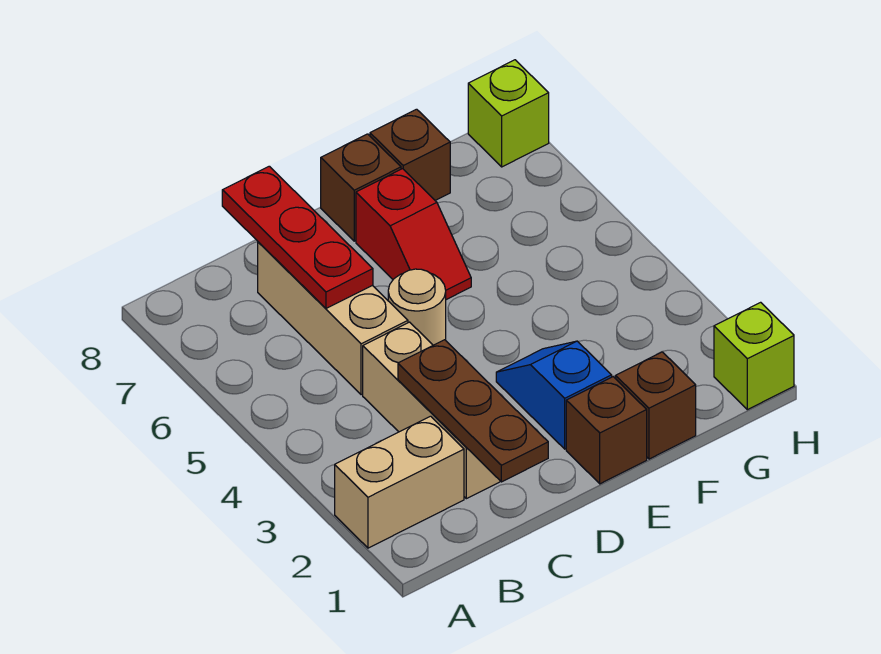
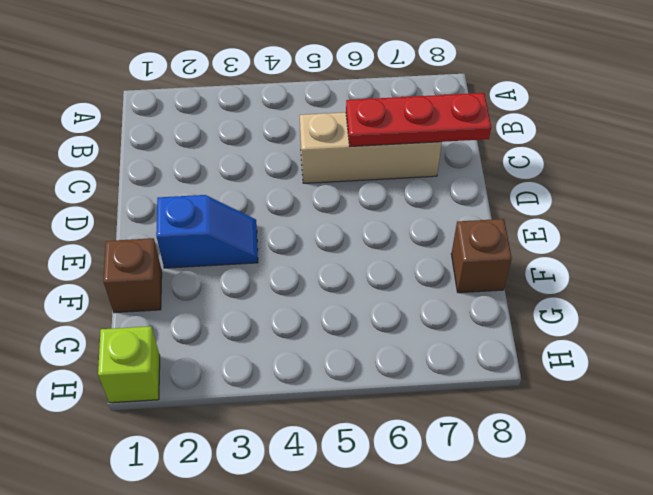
none -> tan brick A2:B2 level 1
none -> tan brick C2:C4 level 1
none -> tan round brick D5 level 1

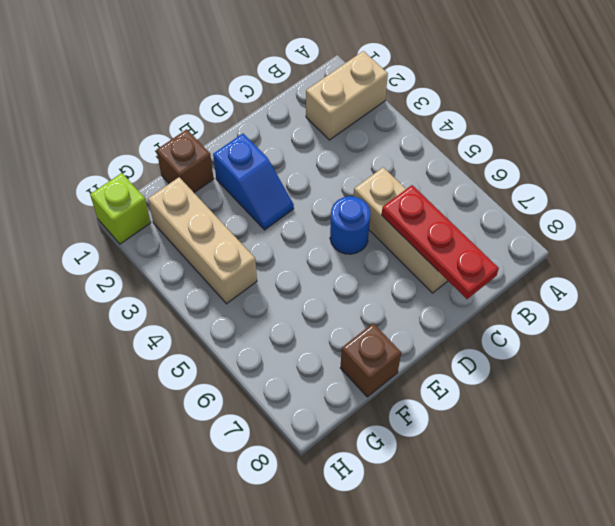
blue round brick D5 level 1 -> tan round brick D5 level 1
tan brick G2:G4 level 1 -> tan brick C2:C4 level 1
none -> brown brick E1 level 1
none -> red slope E6:E7 level 1 top 7
none -> brown brick E8 level 1

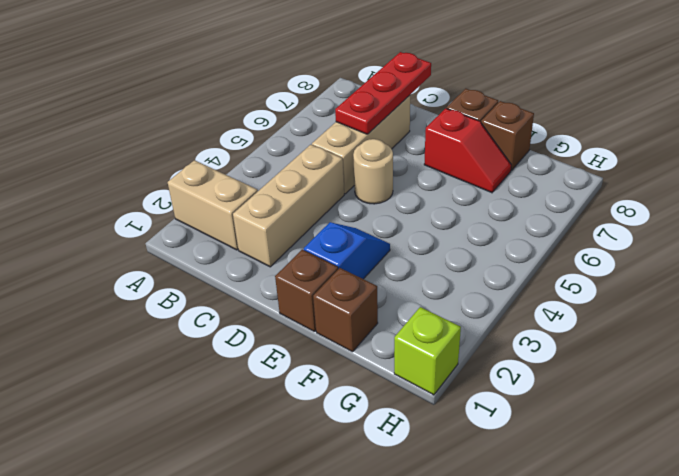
red slope E7:F7 level 1 top E -> red slope E6:E7 level 1 top 7
none -> lime brick H8 level 1
none -> brown plate C1:C3 level 2

